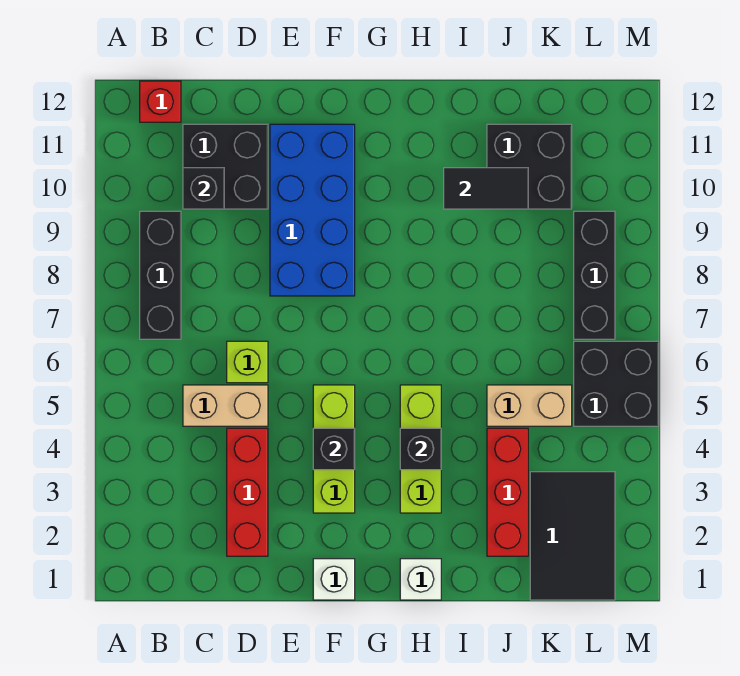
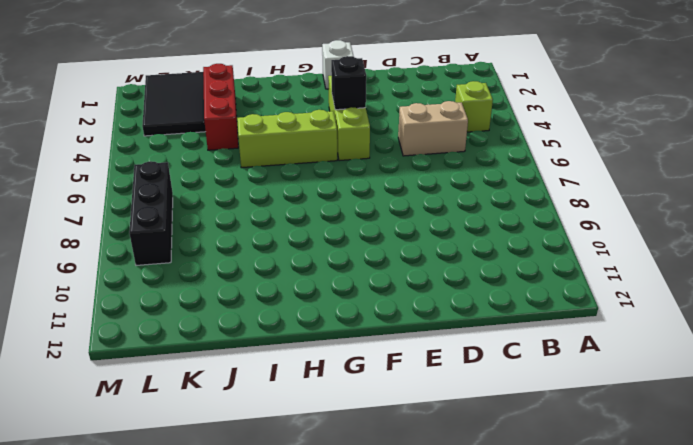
lime brick B4 level 1 -> lime brick D6 level 1
lime brick G5:I5 level 1 -> lime brick H3:H5 level 1
none -> black brick B7:B9 level 1
none -> red brick B12 level 1
none -> black brick C10:D11 level 1

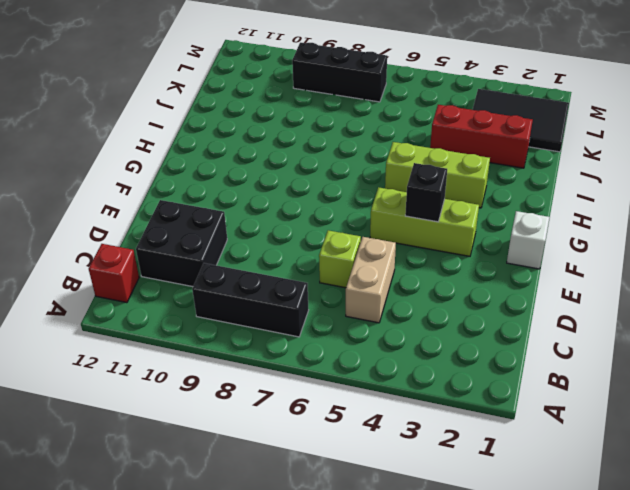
none -> red brick D2:D4 level 1
none -> blue brick E8:F11 level 1
none -> white brick H1 level 1

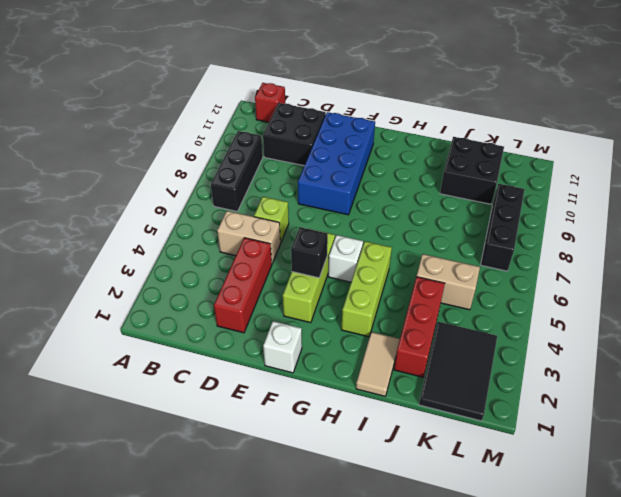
white brick G5 level 1 -> white brick H1 level 1
tan tile I1:I2 level 1 -> none
none -> black brick L5:M6 level 1
none -> black brick C10 level 2
none -> black brick H4 level 2

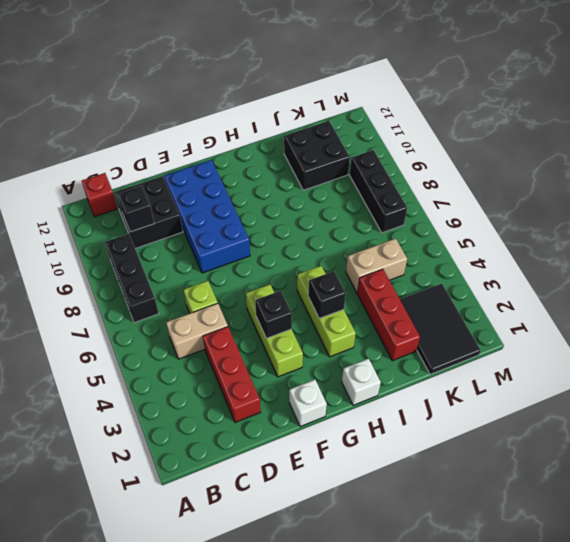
none -> black brick L5:M6 level 1
none -> black tile I10:J10 level 2

